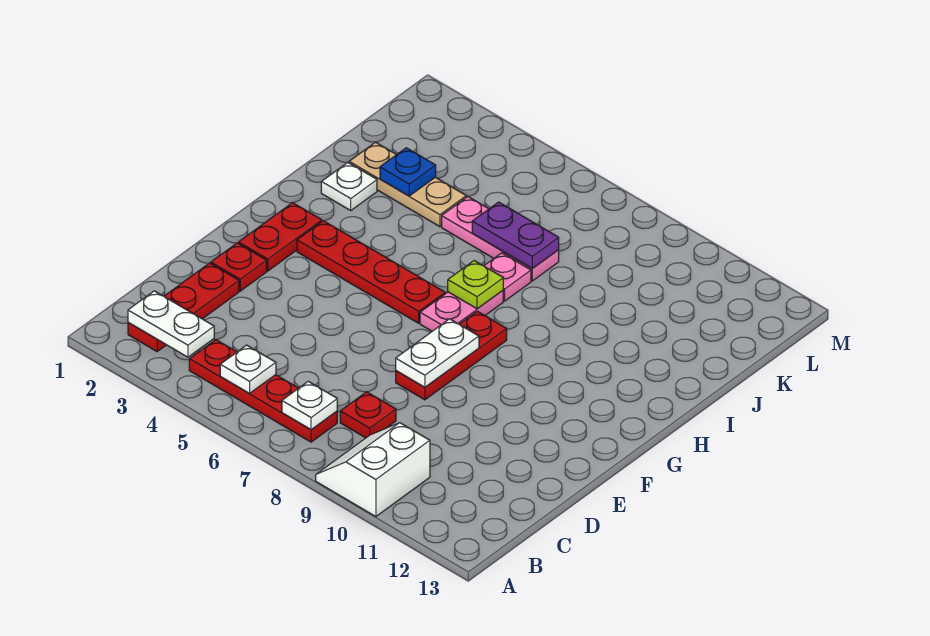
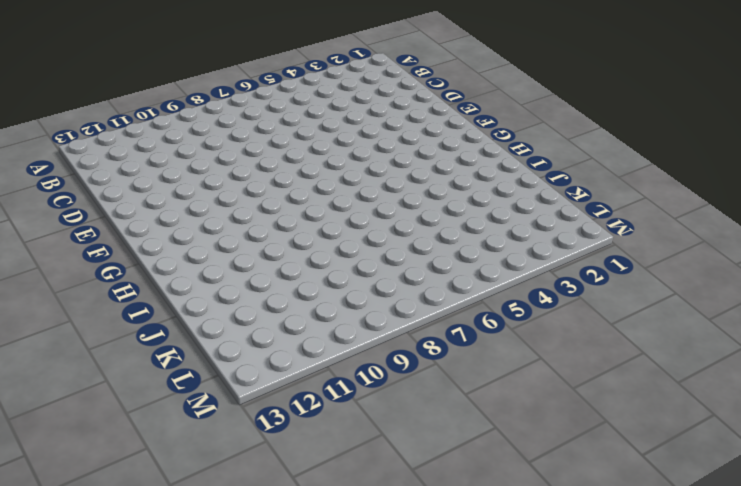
none -> white slope A9:B10 level 1 top 10
none -> red plate B2:D2 level 1
none -> red plate B4:B7 level 1

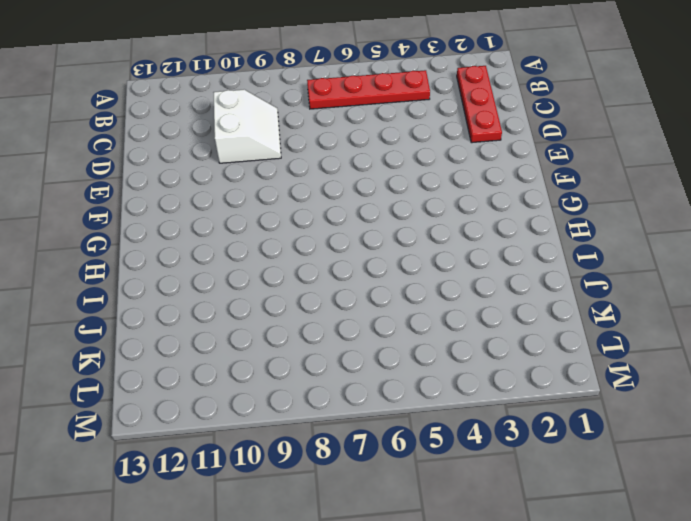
white slope C9:D10 level 1 top 10 -> white slope A9:B10 level 1 top 10
none -> red plate C8 level 1
none -> red plate E2 level 1
none -> red plate E8:G8 level 1

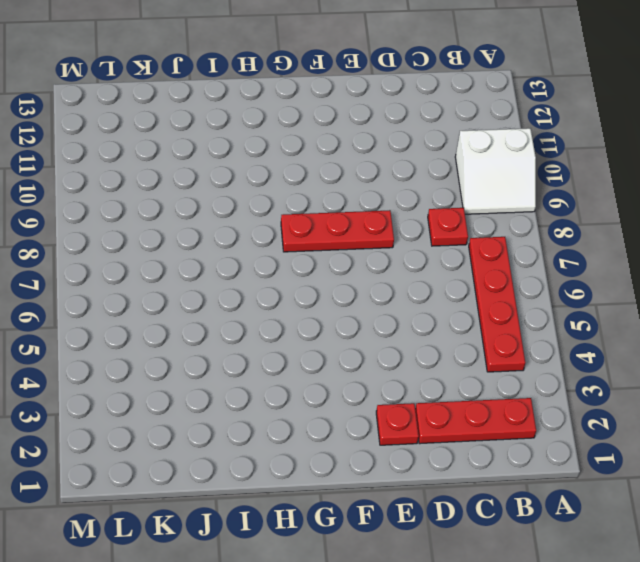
none -> red plate F2:G2 level 1
none -> red plate G3:G6 level 1
none -> pink plate G7:H7 level 1

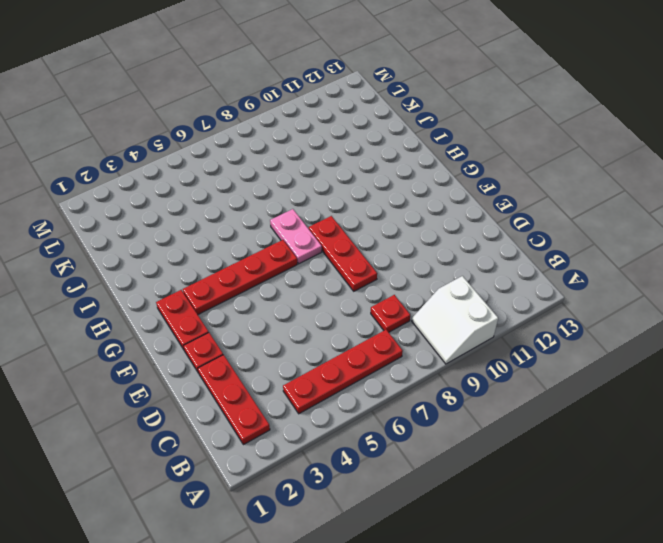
none -> white plate I2 level 1
none -> pink plate I7 level 1
none -> tan plate J2:J4 level 1

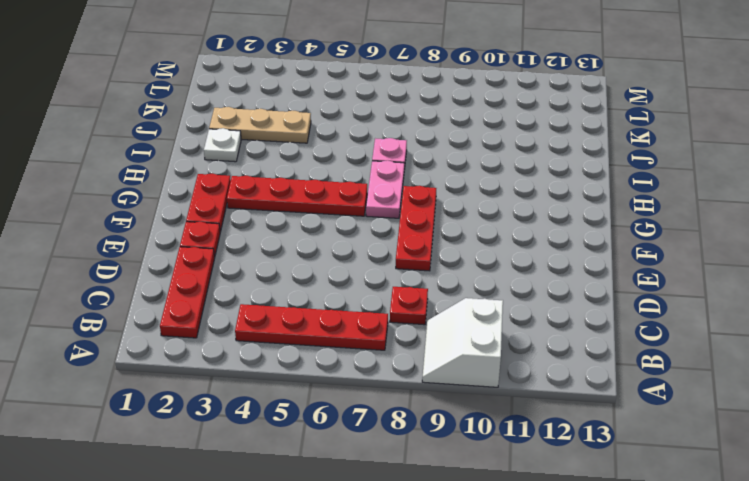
none -> pink plate J5:J7 level 1
none -> white plate B2:B3 level 2
none -> white plate B5 level 2

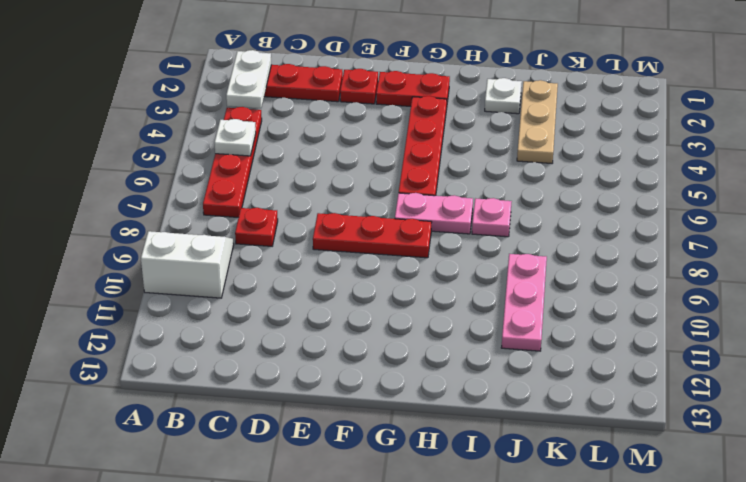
pink plate J9:J11 level 1 -> pink plate J5:J7 level 1
none -> white plate B7 level 2
none -> white plate E8:F8 level 2
none -> lime plate H7 level 2

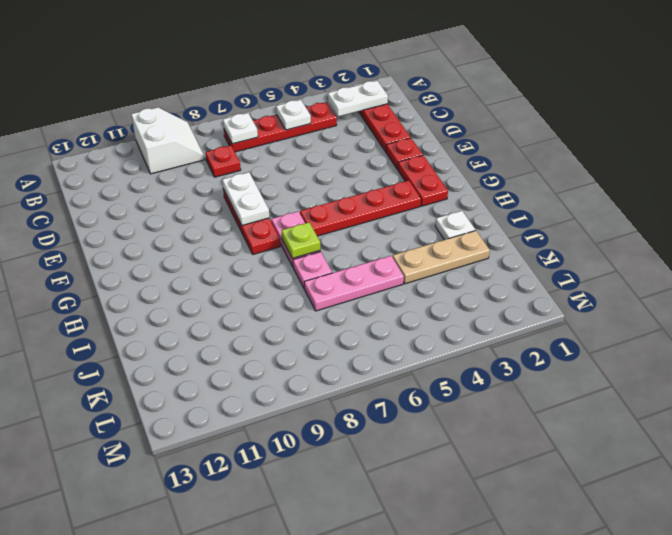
none -> blue plate J3 level 2
none -> purple plate J6:J7 level 2

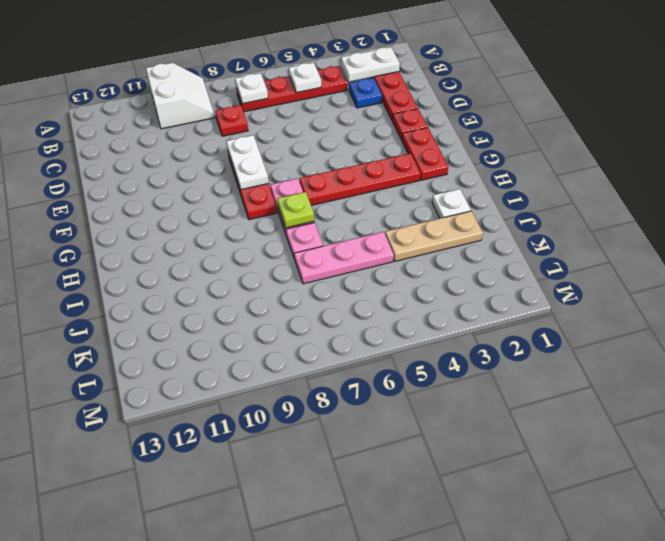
blue plate C3 level 1 -> blue plate J3 level 2
none -> purple plate J6:J7 level 2

